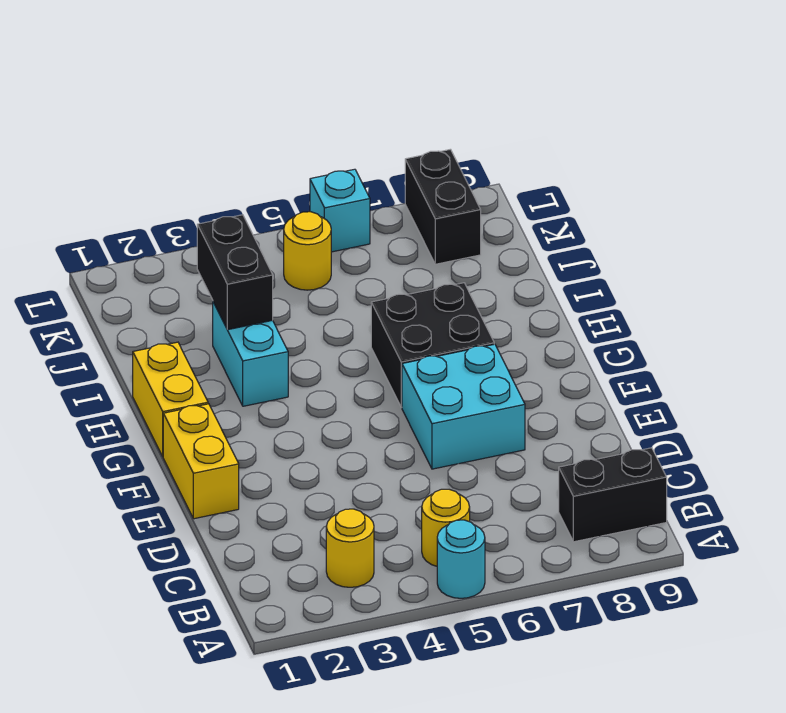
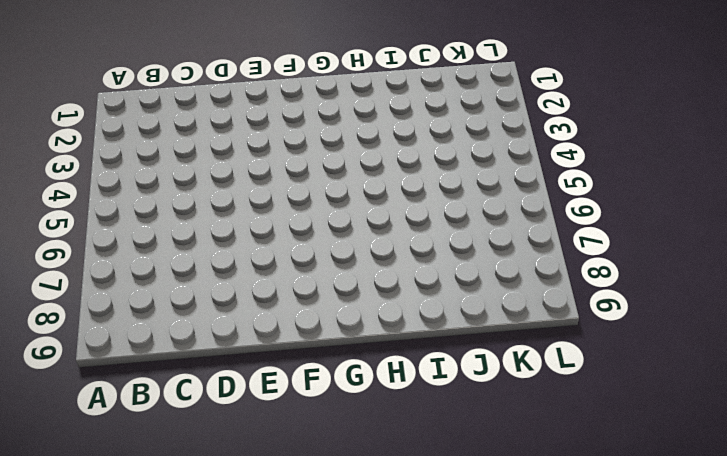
none -> cyan round brick A5 level 1
none -> yellow round brick B3 level 1
none -> yellow round brick B5 level 1

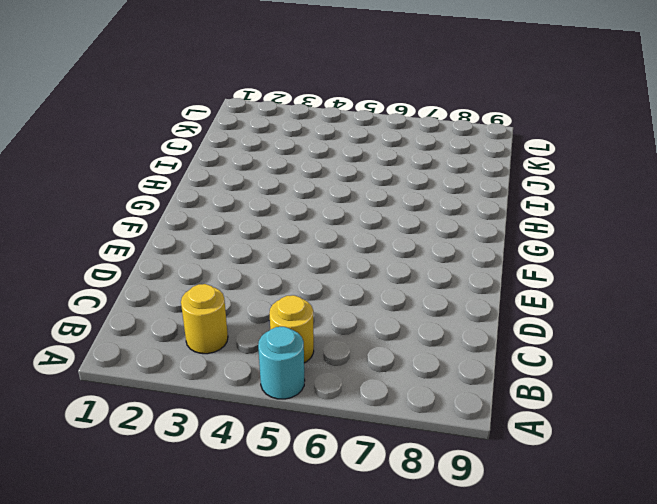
none -> black brick B8:B9 level 1
none -> yellow brick E1:F1 level 1
none -> cyan brick E6:F7 level 1

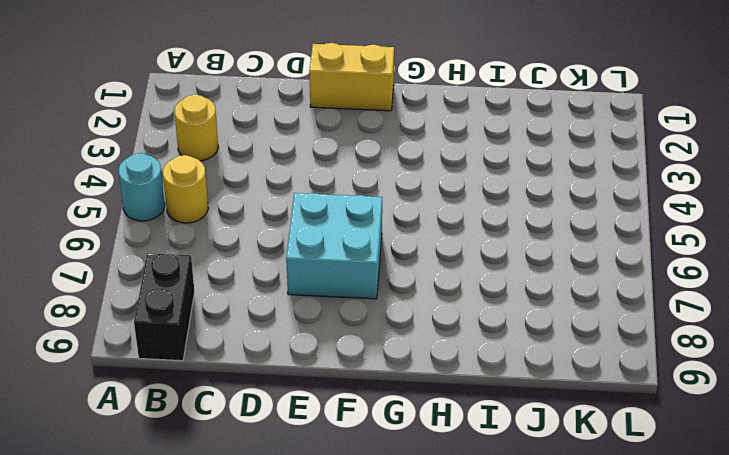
none -> yellow brick G1:H1 level 1
none -> black brick G6:H7 level 1
none -> cyan brick H3:I3 level 1

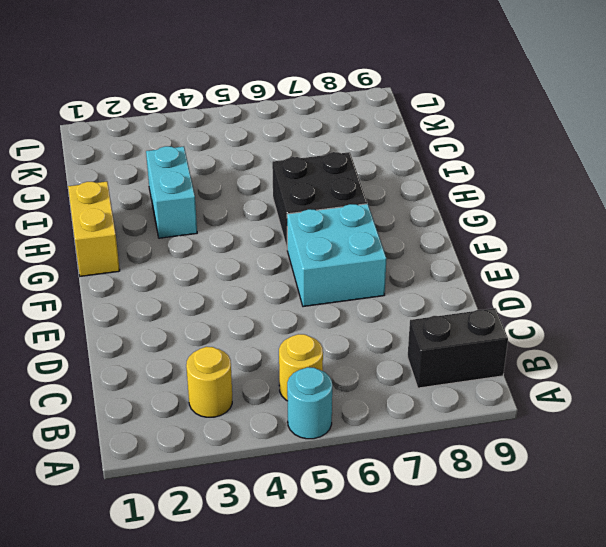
none -> yellow brick E1:F1 level 1
none -> yellow round brick K5 level 1
none -> black brick K8:L8 level 1

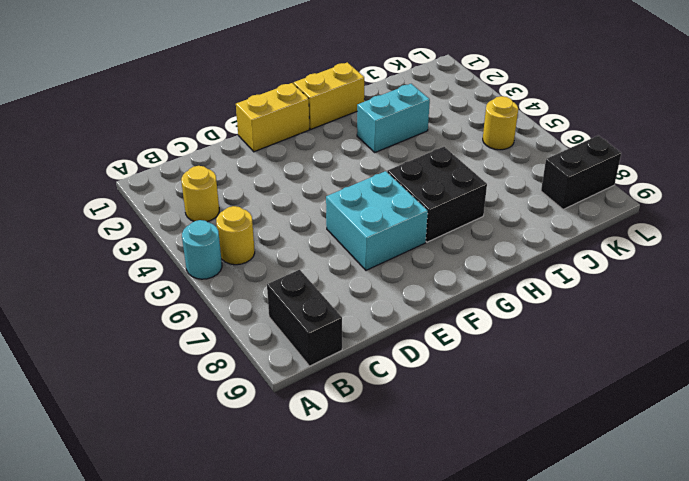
none -> cyan brick L6 level 1
none -> black brick I3:J3 level 2

